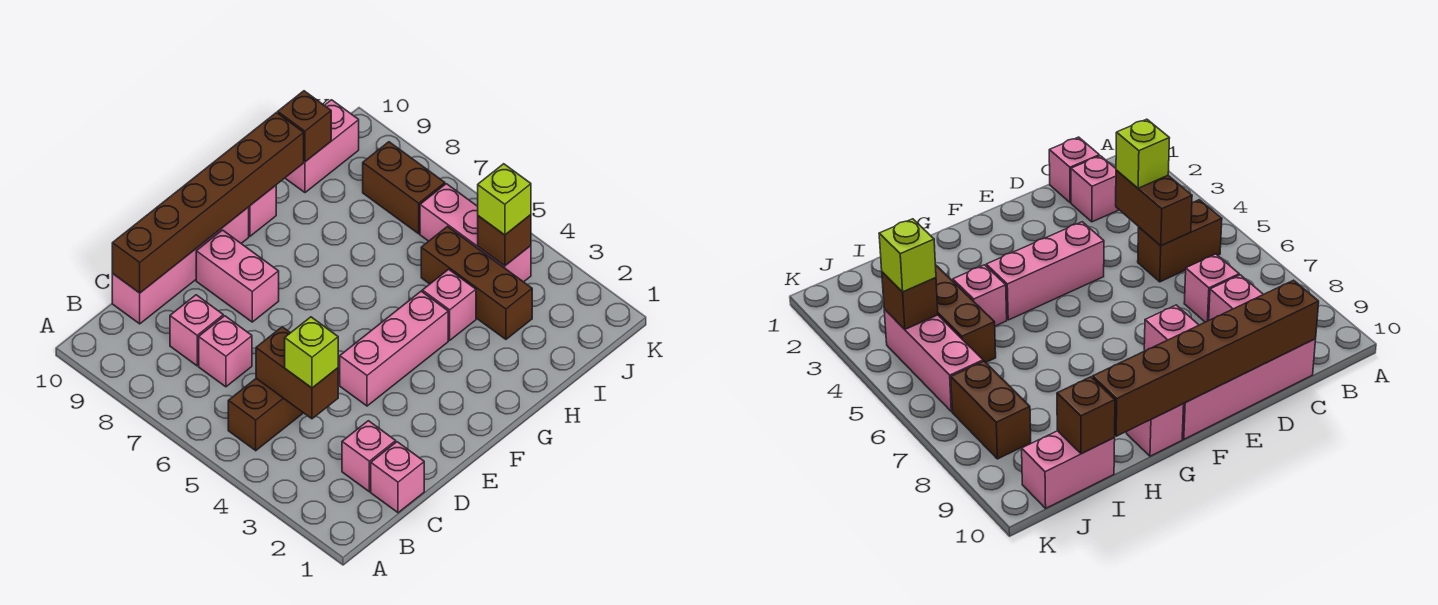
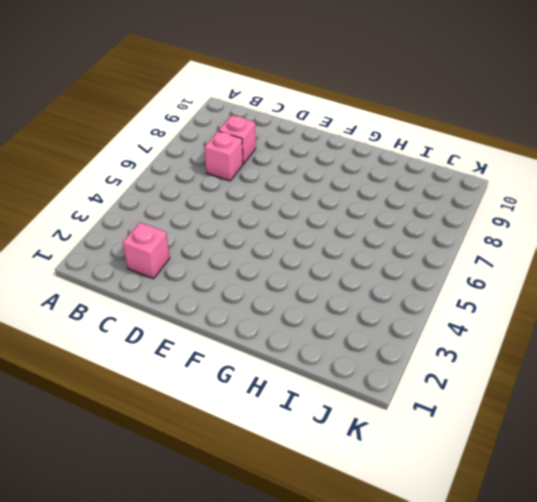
none -> brown brick B5:C5 level 1
none -> pink brick C1 level 1
none -> pink brick C10:F10 level 1

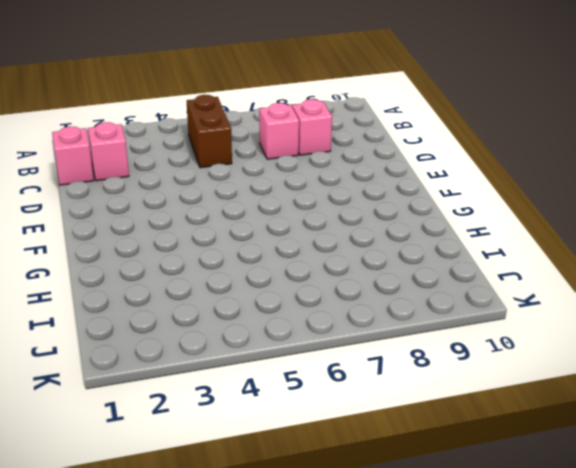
none -> pink brick C10:F10 level 1
none -> pink brick E4:G4 level 1
none -> pink brick E8:E9 level 1

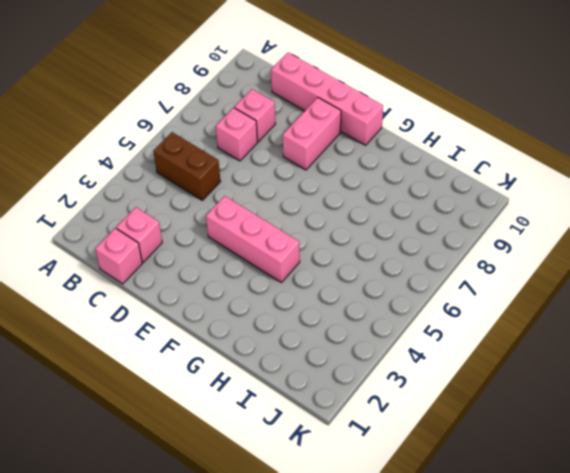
none -> pink brick G10 level 1
none -> pink brick H4 level 1
none -> brown brick I3:I5 level 1

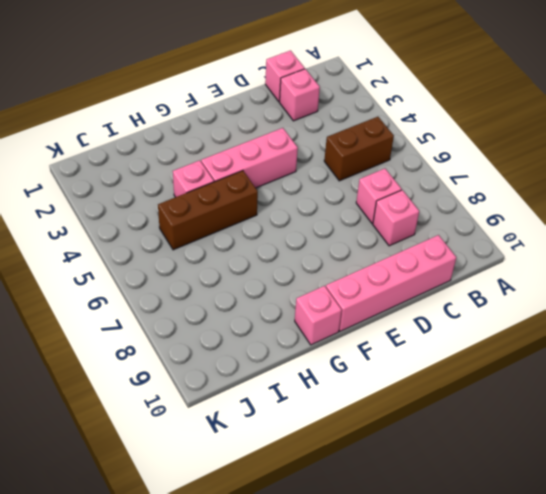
brown brick G5:I5 level 1 -> brown brick I3:I5 level 1
none -> pink brick E8:E9 level 1
none -> pink brick I10:J10 level 1
none -> pink brick J4:J6 level 1

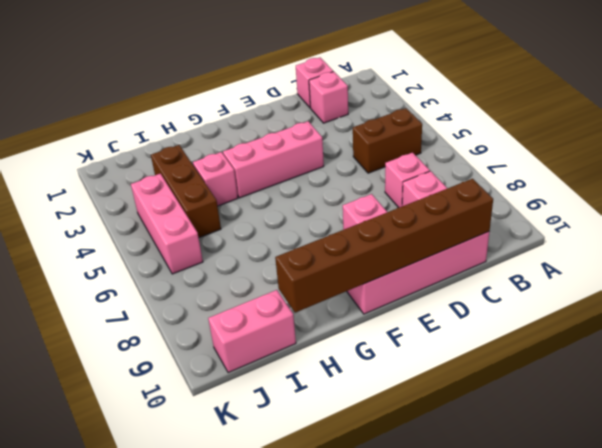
none -> pink brick G10 level 1
none -> brown brick J7:J8 level 1
none -> brown brick C4:C5 level 2

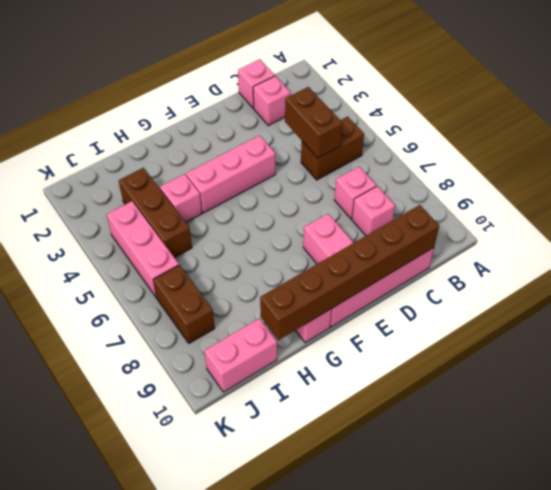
none -> brown brick I10 level 2
none -> brown brick J4 level 2
none -> lime brick C4 level 3

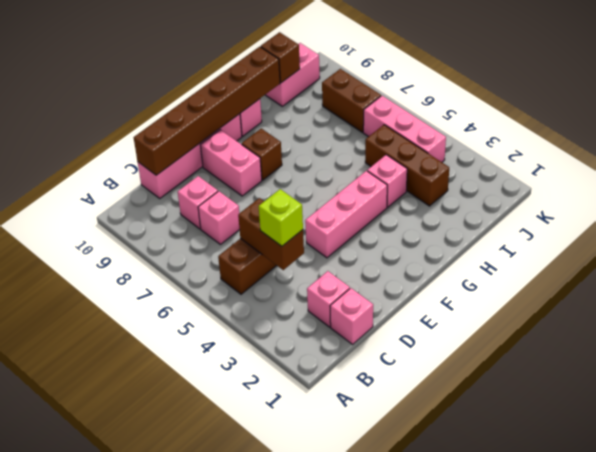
brown brick F8 level 1 -> brown brick J4 level 2
none -> lime brick J4 level 3

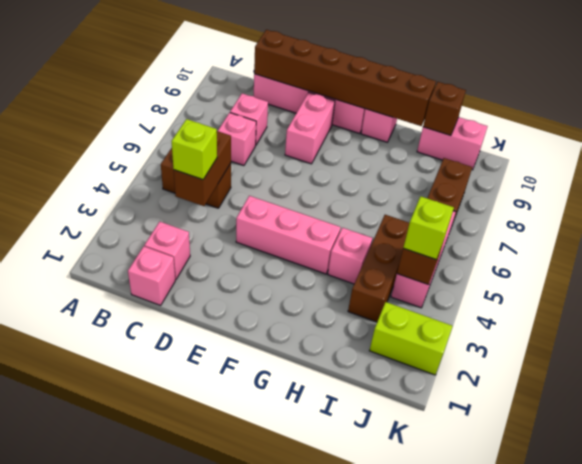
lime brick J2:K2 level 1 -> none

